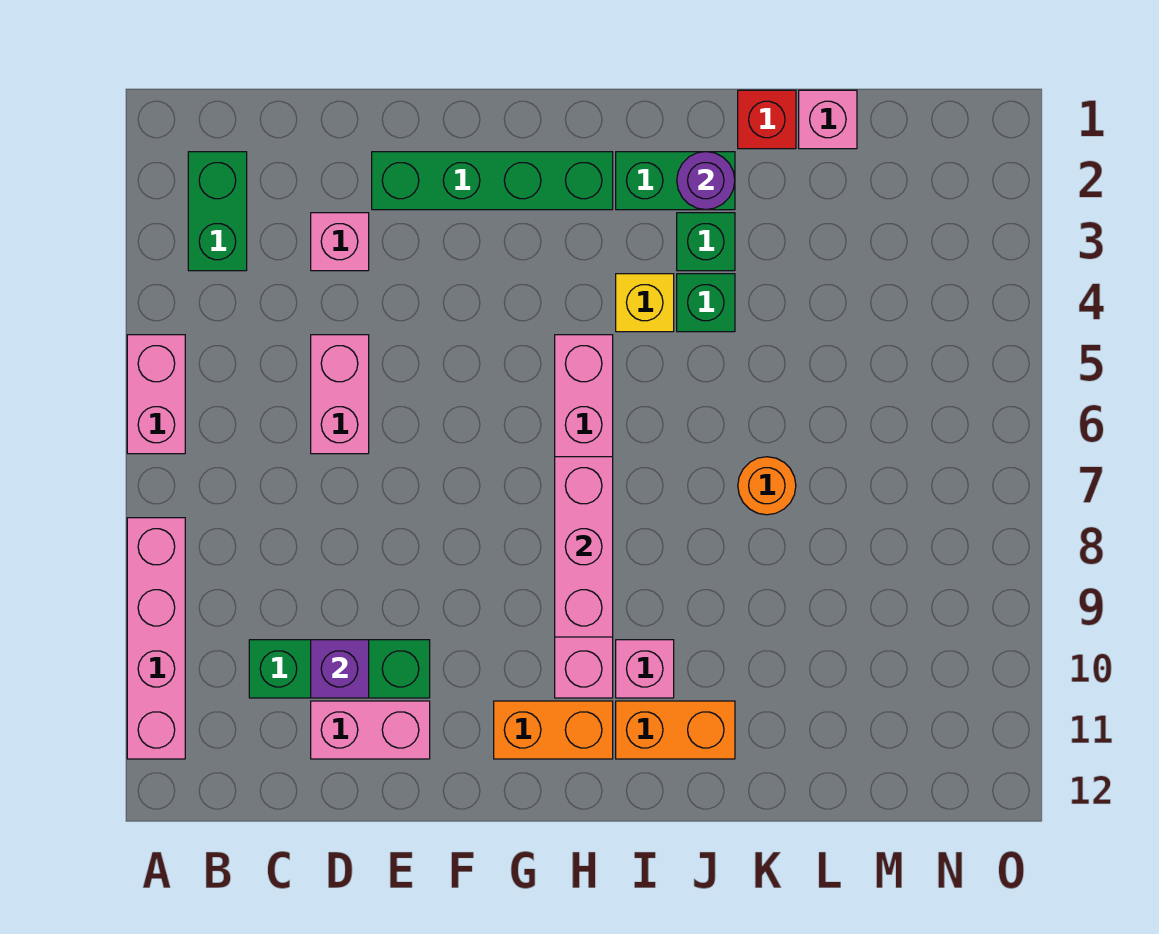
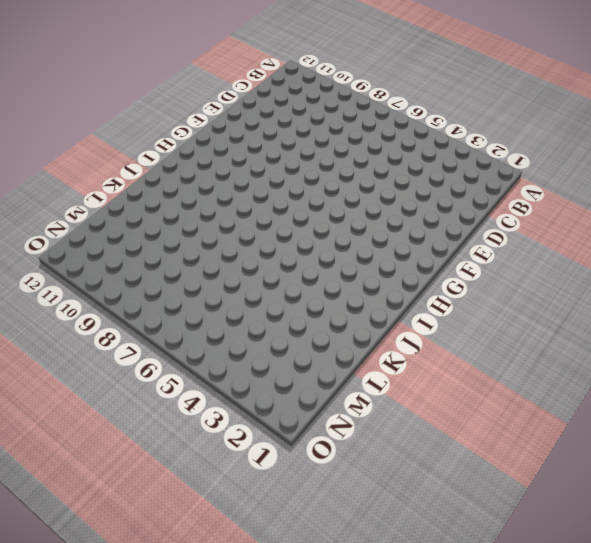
none -> pink brick A5:A6 level 1
none -> pink brick A8:A11 level 1
none -> green brick B2:B3 level 1

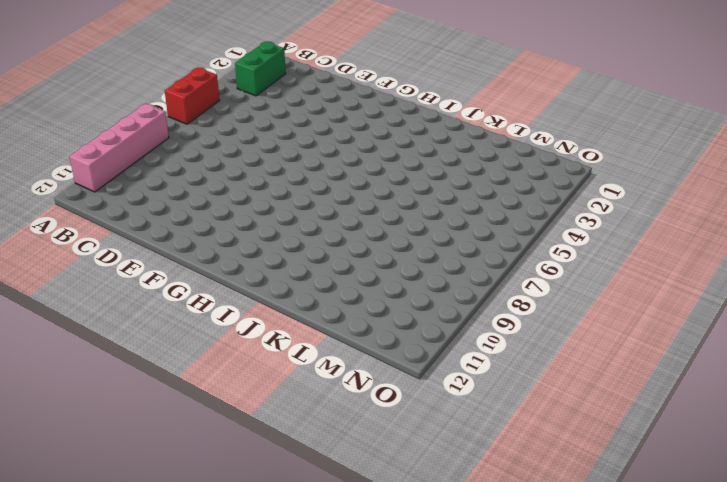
red brick A5:A6 level 1 -> pink brick A5:A6 level 1
none -> green brick C10:E10 level 1
none -> pink brick D3 level 1
none -> pink brick D5:D6 level 1

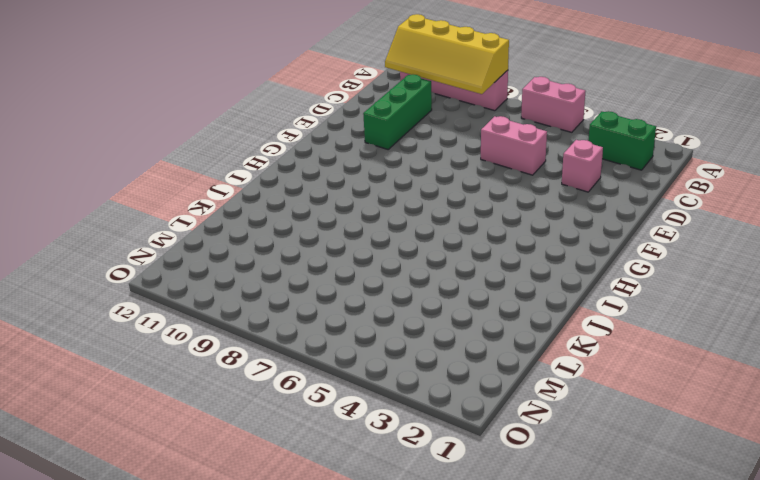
yellow slope A8:B11 level 2 top A -> none
none -> pink brick D11:E11 level 1
none -> green brick E2:H2 level 1
none -> orange brick G11:H11 level 1

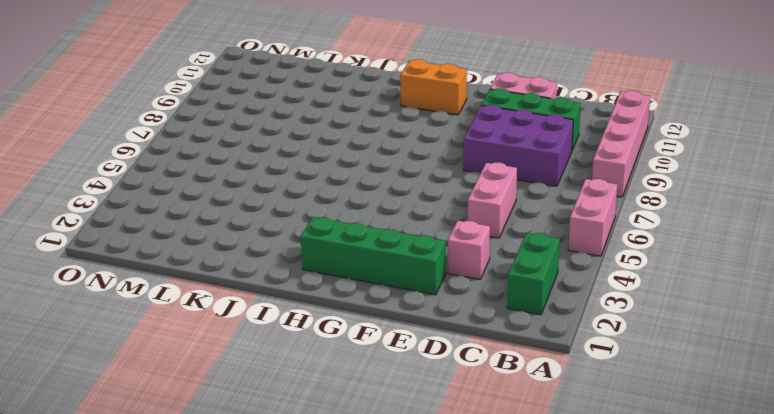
purple brick C8:E9 level 1 -> none
none -> pink brick H5:H10 level 1
none -> green brick I2:J2 level 1
none -> yellow brick I4 level 1

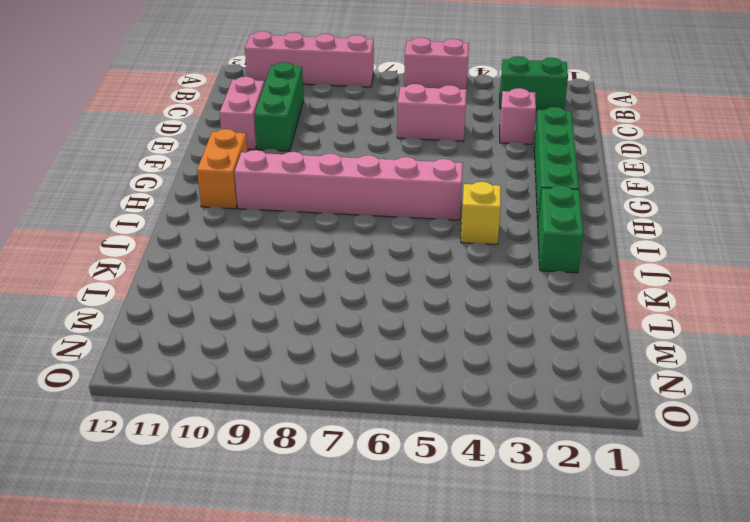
none -> pink brick I10 level 1
none -> orange brick I11:J11 level 1
none -> green brick J3 level 1

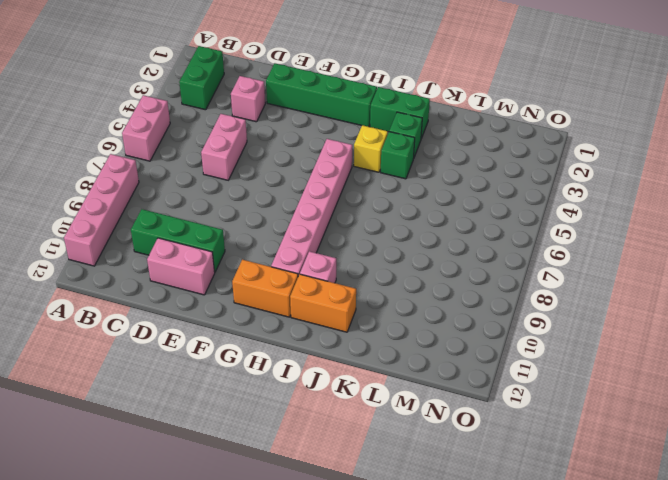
none -> red brick K1 level 1
none -> orange round brick K7 level 1
none -> pink brick L1 level 1

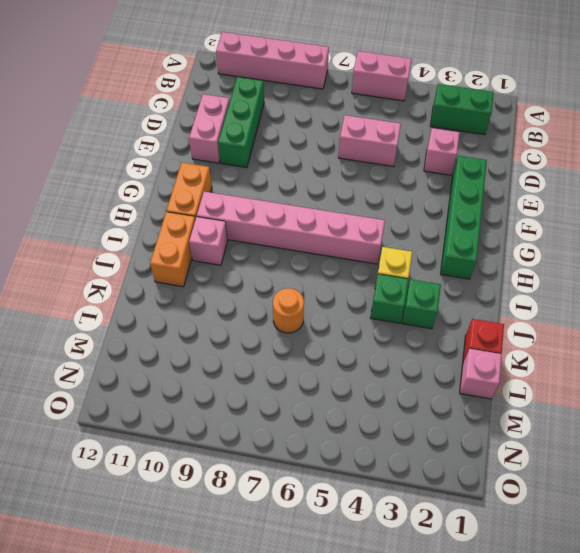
none -> green brick I2:J2 level 1
none -> purple brick D10 level 2
none -> pink brick H7:H9 level 2

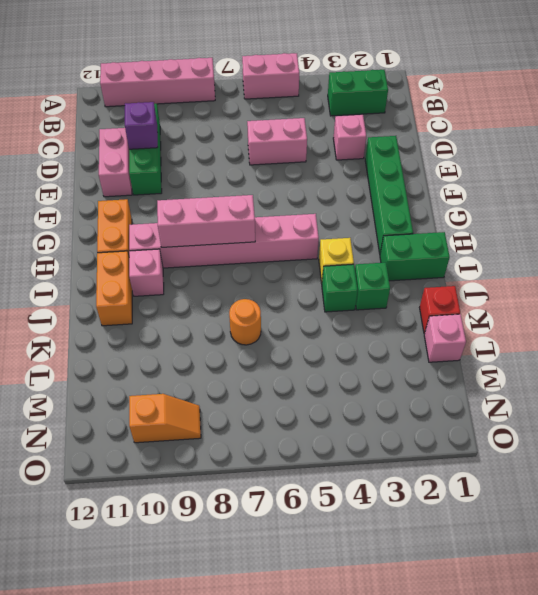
green brick I1:I2 level 1 -> green brick I2:J2 level 1
orange slope N9:N10 level 1 top 10 -> none
none -> purple round brick J2 level 2

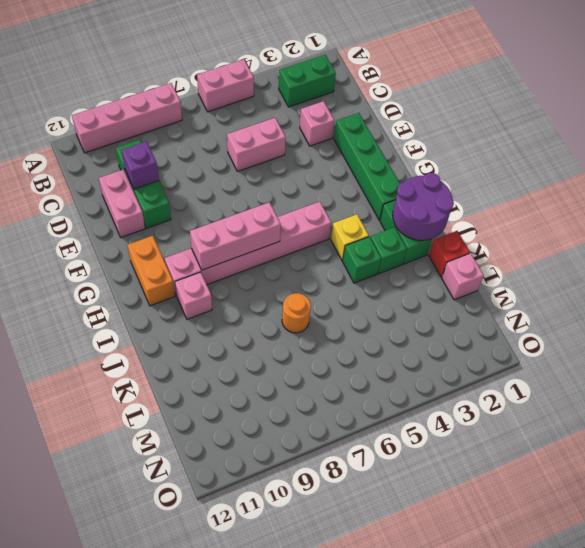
purple round brick I1:J2 level 2 -> purple round brick J2 level 2
none -> orange brick I11:J11 level 1

